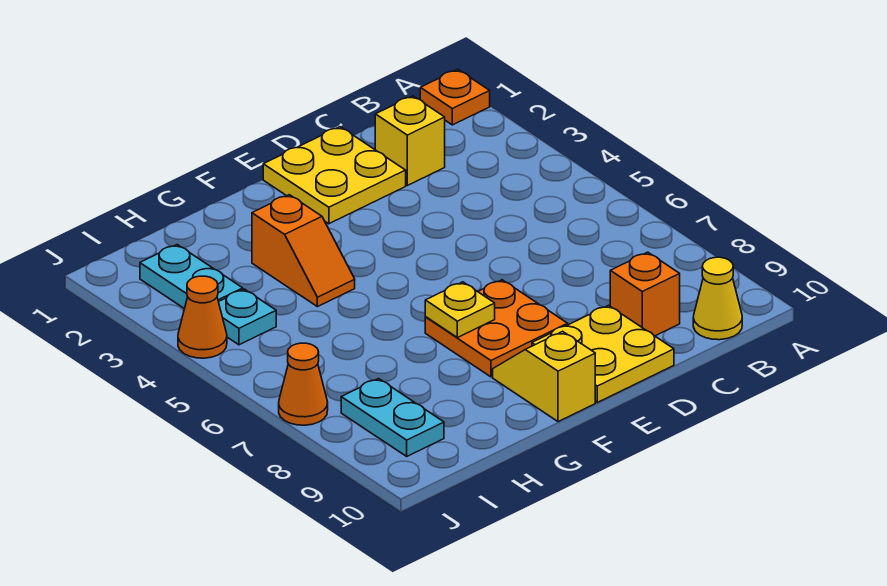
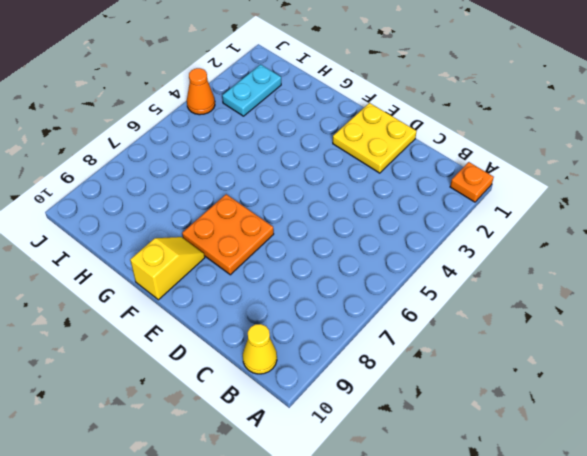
none -> yellow brick C2 level 1
none -> orange brick C9 level 1
none -> yellow plate D9:E10 level 1

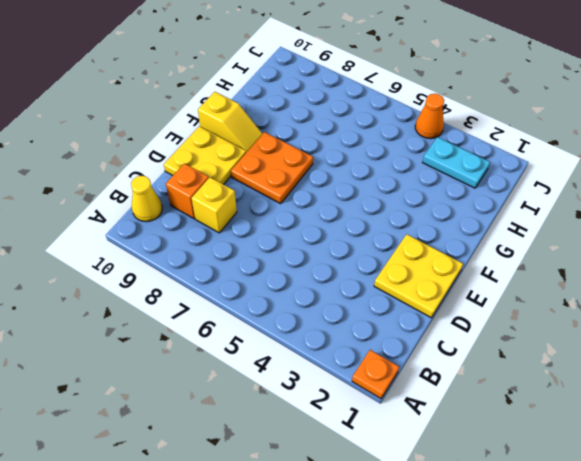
yellow brick C8 level 1 -> yellow brick C2 level 1
none -> orange slope G3:G4 level 1 top 3
none -> cyan plate I4 level 1
none -> cyan plate I8:I9 level 1

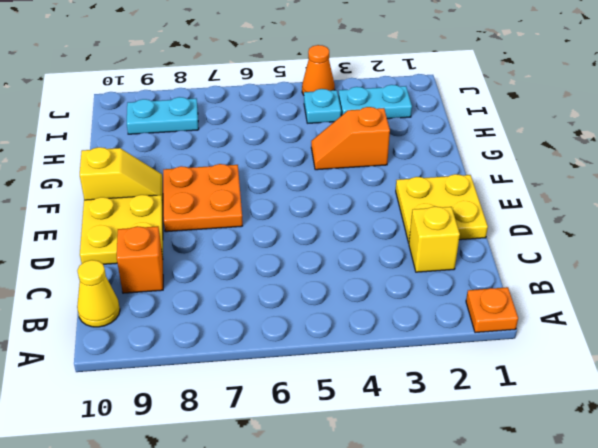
none -> orange cone J7 level 1
none -> yellow plate F7 level 2

